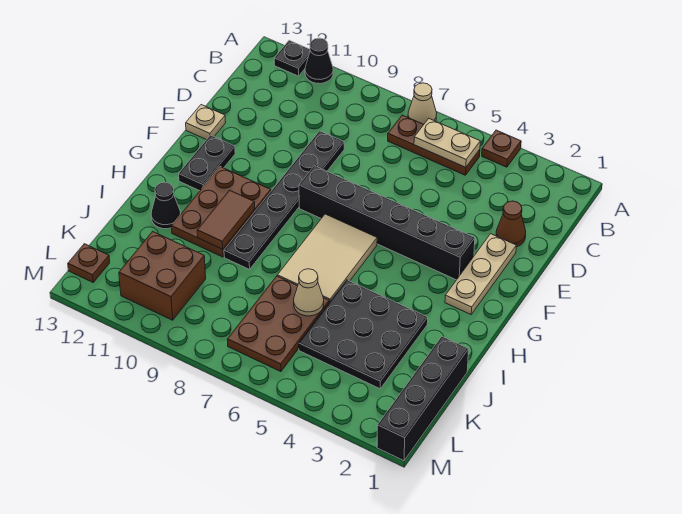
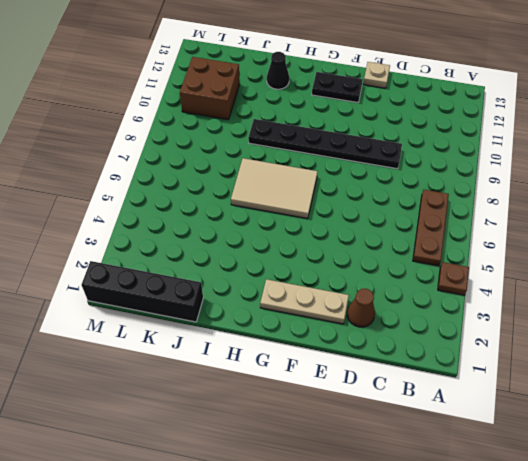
none -> tan cone A7 level 1
none -> black cone A11 level 1
none -> black plate A12 level 1

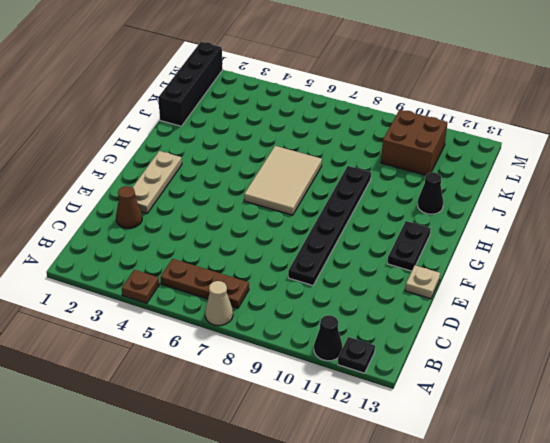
none -> black brick F3:F8 level 1
none -> brown plate G10:I11 level 1
none -> black plate I3:K5 level 1

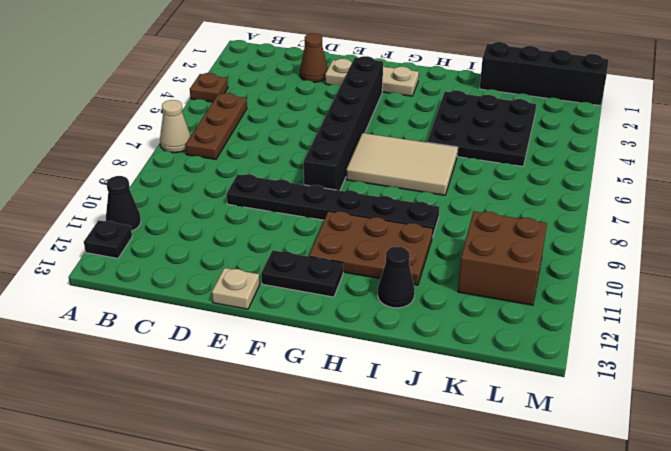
none -> brown plate J6:L7 level 1
none -> brown plate L13 level 1
none -> tan plate B5:B6 level 2

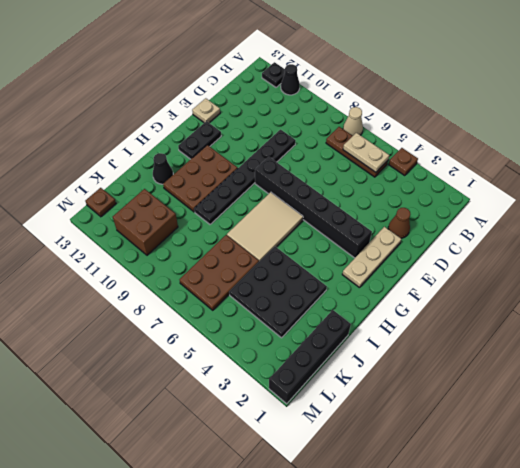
none -> brown tile H10:I10 level 2
none -> tan cone J6 level 2

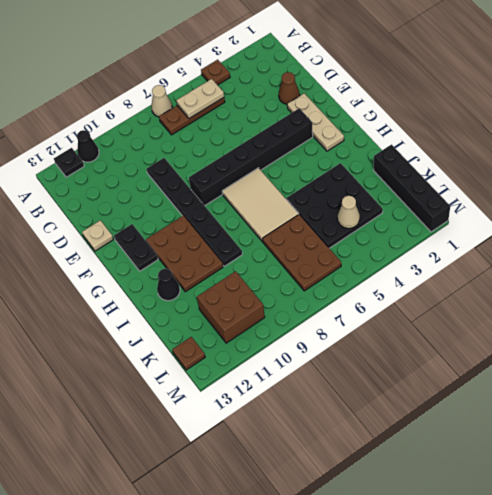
tan cone K4 level 2 -> tan cone J6 level 2
none -> brown tile H10:I10 level 2

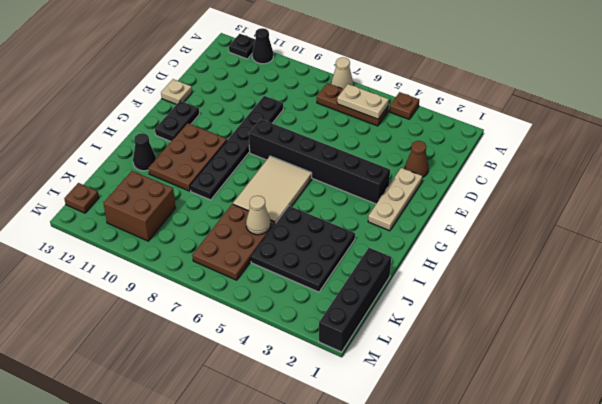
none -> brown tile H10:I10 level 2

